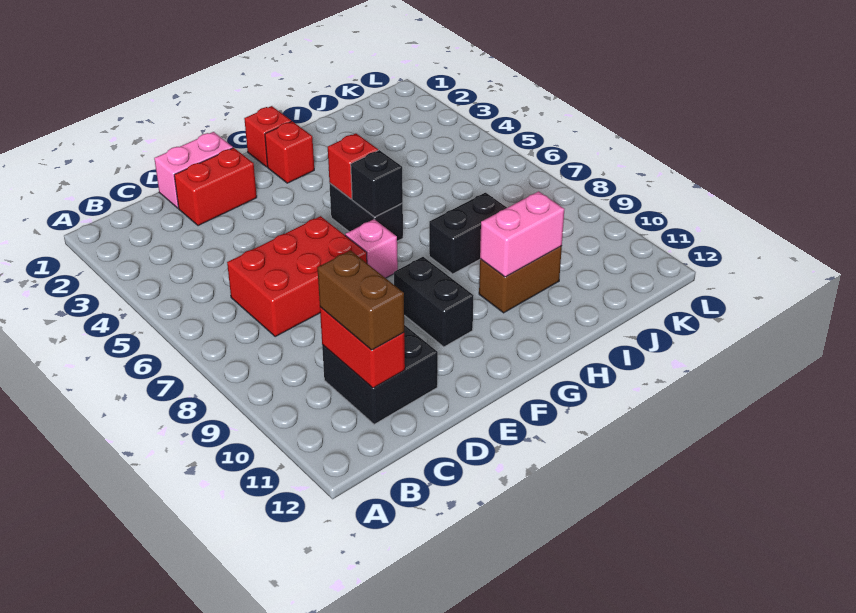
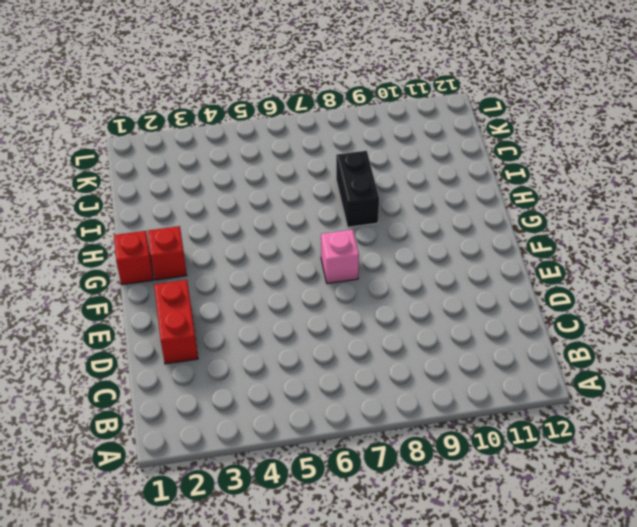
none -> red brick C6:E7 level 1
none -> black brick C10:D11 level 1
none -> pink brick D1:E1 level 1

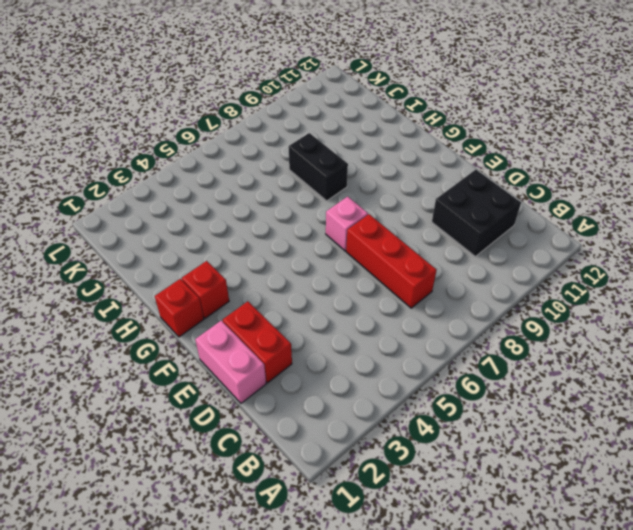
red brick C7:E7 level 1 -> red brick C6:E7 level 1
none -> black brick F9:F10 level 1
none -> black brick G5:G6 level 1
none -> brown brick H10:I10 level 1

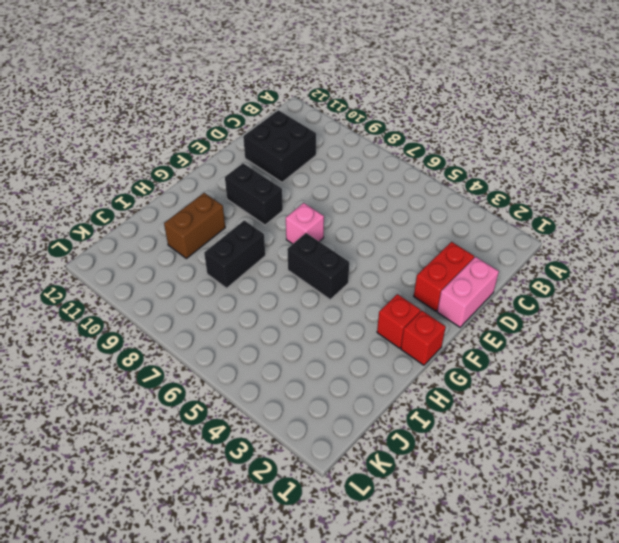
none -> red brick C6:E7 level 1
none -> red brick C10:C11 level 2
none -> red brick G5 level 2

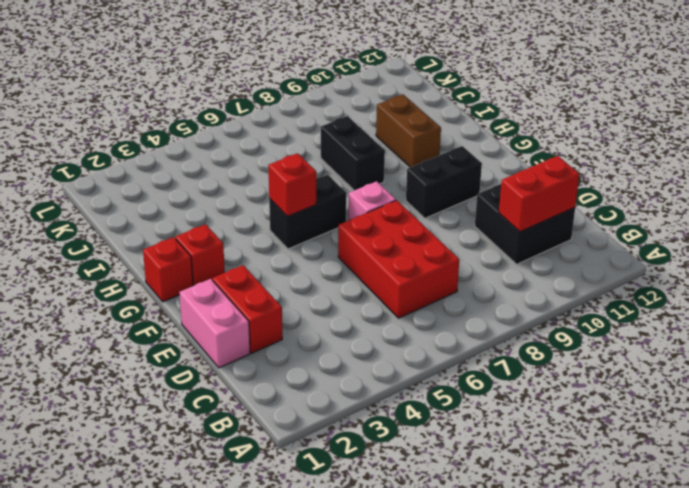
none -> black brick G6 level 2
none -> pink brick H10:I10 level 2
none -> brown brick C10:C11 level 3

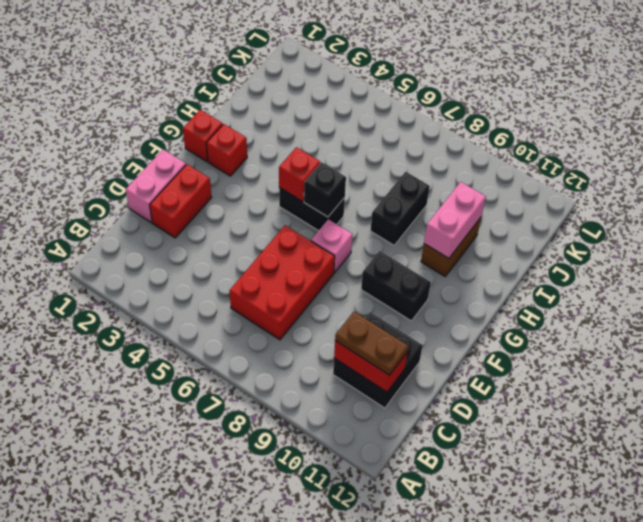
brown plate C10:C11 level 3 -> brown brick C10:C11 level 3

